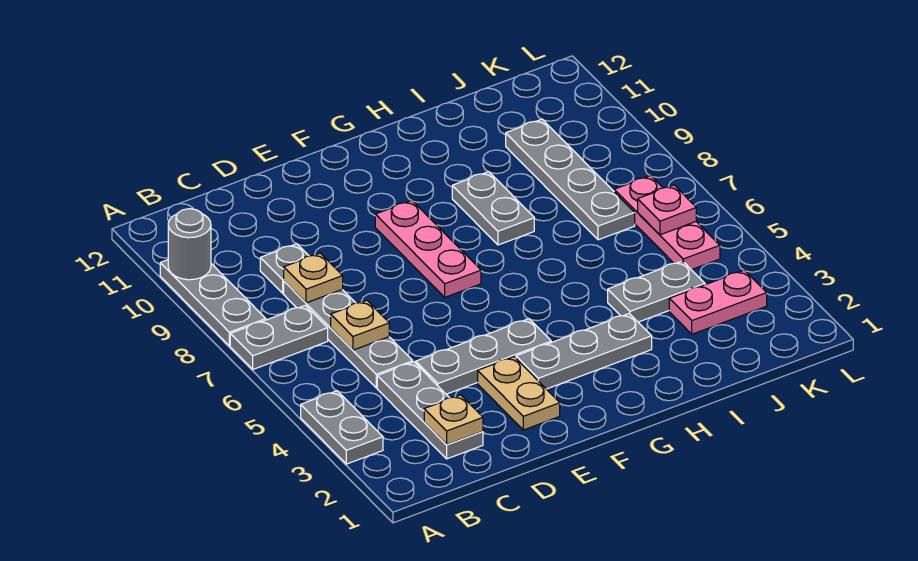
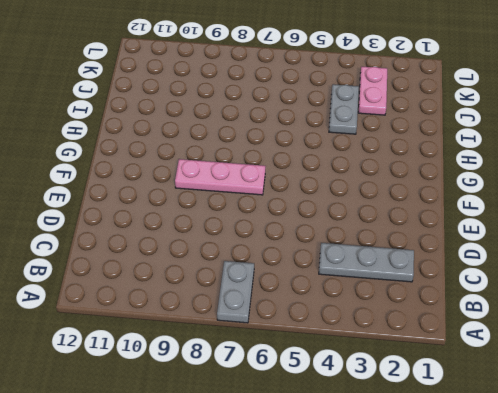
none -> grey plate A3:A4 level 1
none -> grey plate A8:A10 level 1
none -> grey plate C5:C8 level 1

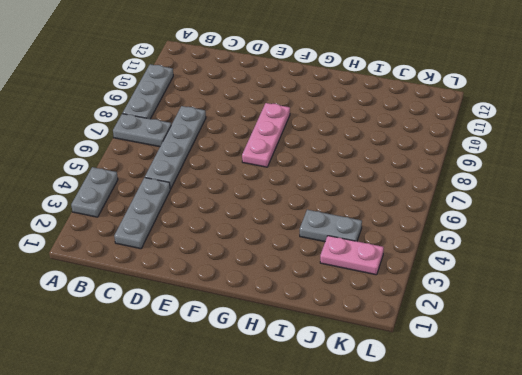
none -> grey plate C9 level 1
none -> grey plate D4:F4 level 1
none -> tan plate E2:E3 level 1

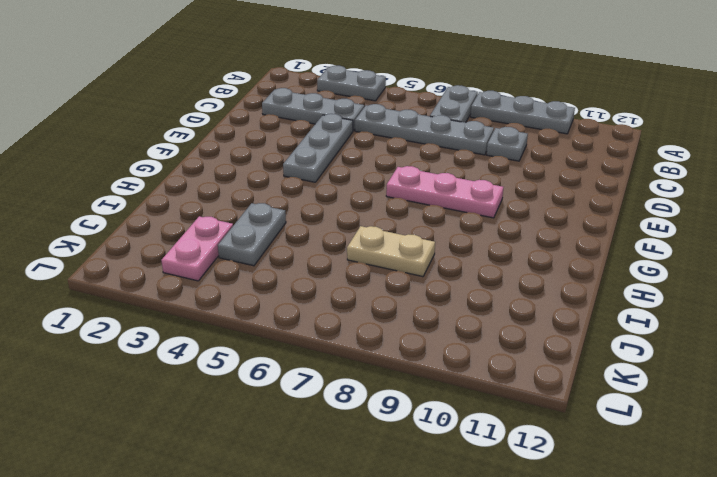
tan plate I7:I8 level 1 -> tan plate E2:E3 level 1
none -> grey plate F3:H3 level 1
none -> grey plate H8:H9 level 1
none -> grey plate J7:J10 level 1

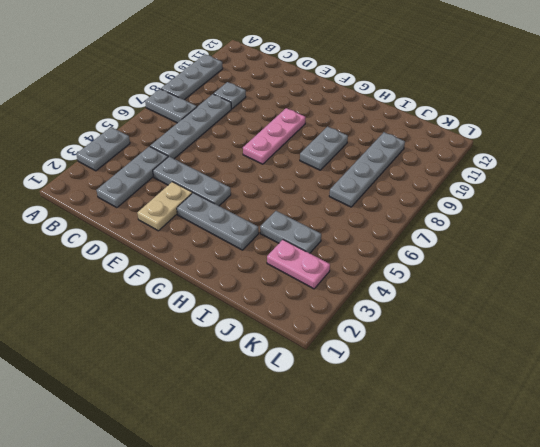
none -> pink plate K5:K7 level 1
none -> grey round brick A10 level 2
none -> tan plate C2 level 2

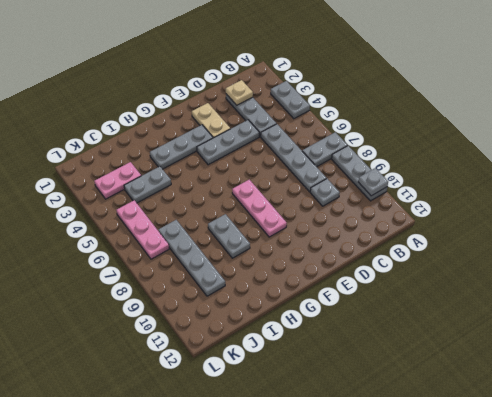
grey plate A10 level 2 -> grey round brick A10 level 2
none -> tan plate C6 level 2
none -> tan plate C8 level 2
none -> pink plate K6 level 2

